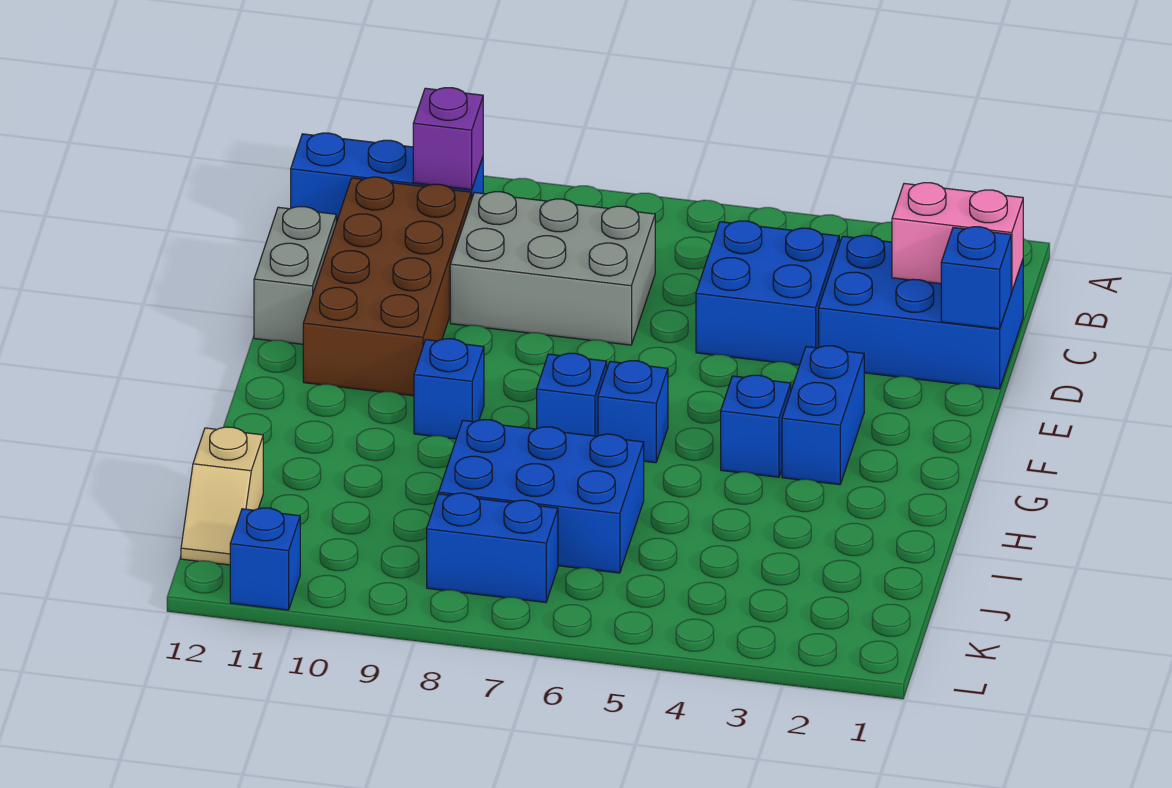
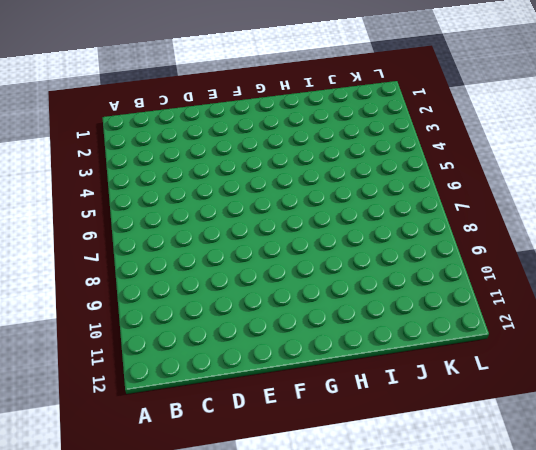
none -> blue brick B10:B12 level 1
none -> blue brick C1:D3 level 1
none -> blue brick C4:D5 level 1

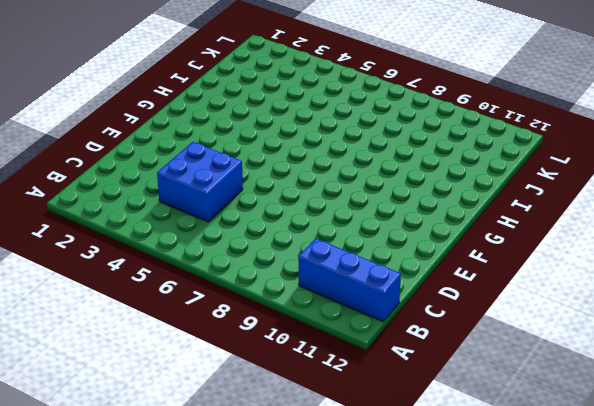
none -> blue brick C1:D3 level 1
none -> grey brick C7:D9 level 1
none -> brown brick C10:F11 level 1

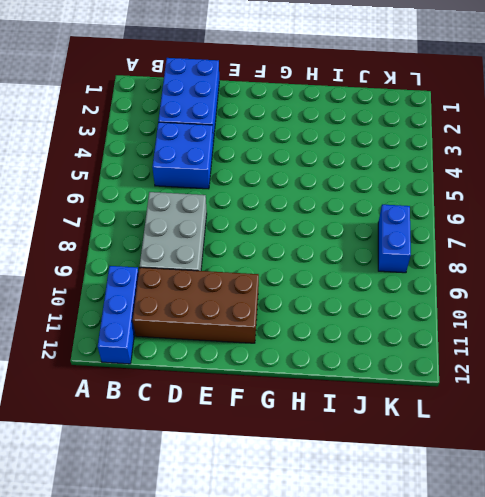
none -> grey brick D12:E12 level 1
none -> blue brick F3:G3 level 1
none -> blue brick G4 level 1

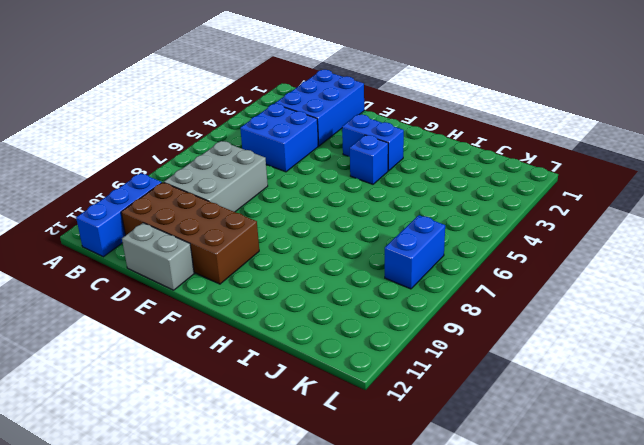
none -> blue brick G6 level 1
none -> blue brick G7 level 1
none -> blue brick G9 level 1

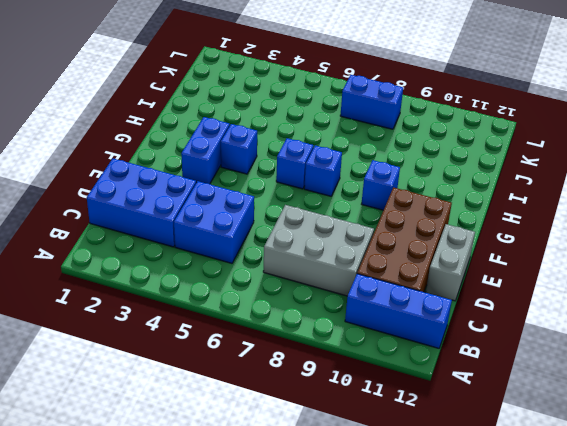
none -> blue brick I6:J8 level 1
none -> tan slope J12:K12 level 1 top J
none -> blue brick L11 level 1

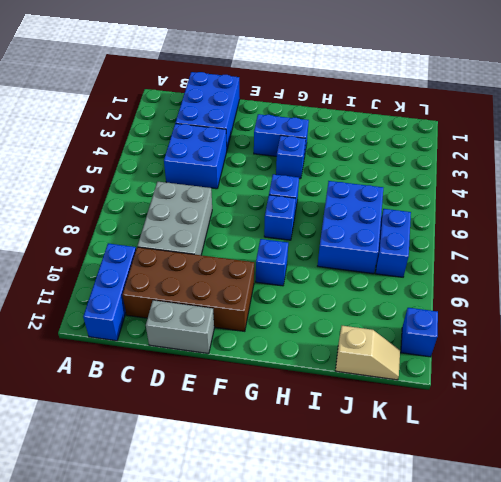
none -> purple brick B10 level 2
none -> pink brick C1:C2 level 2
none -> blue brick D1 level 2

